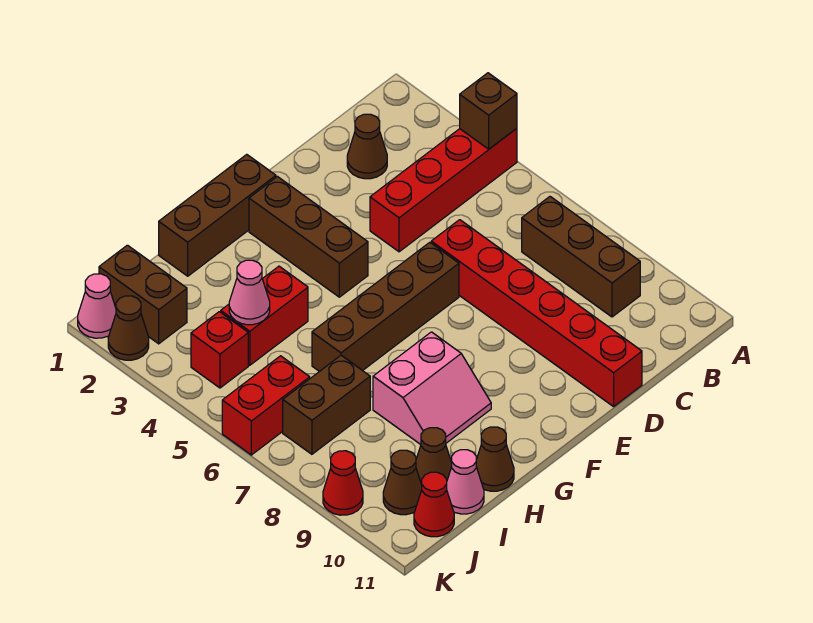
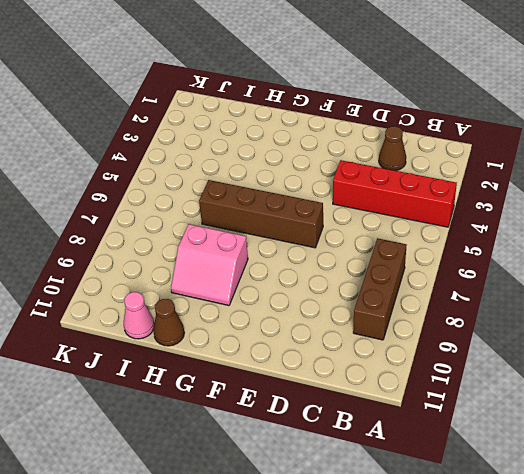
none -> red brick D6:D11 level 1
none -> brown brick F1:H1 level 1
none -> brown brick F2:F4 level 1

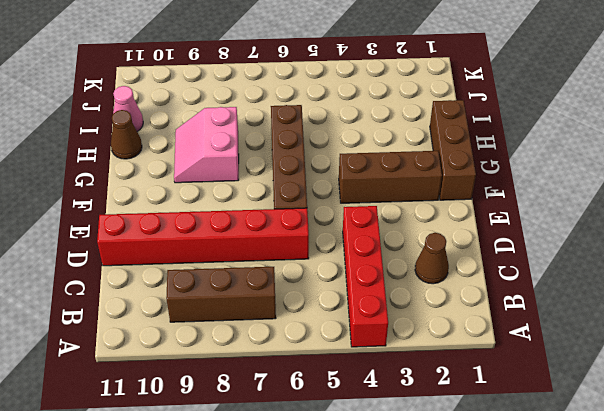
none -> red brick H4:I4 level 1
none -> brown brick I7:J7 level 1
none -> brown cone I10 level 1

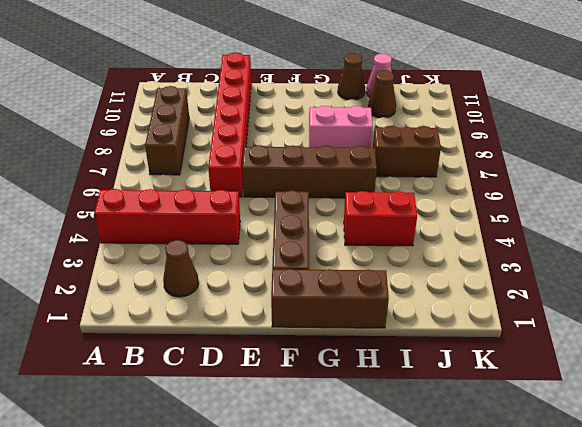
none -> brown brick J1:J2 level 1
none -> red brick J4 level 1
none -> red brick J6:K6 level 1

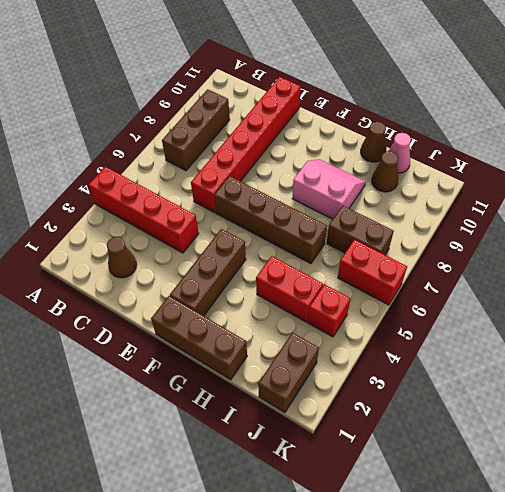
none -> brown cone J10 level 1
none -> red cone J11 level 1
none -> pink cone K1 level 1

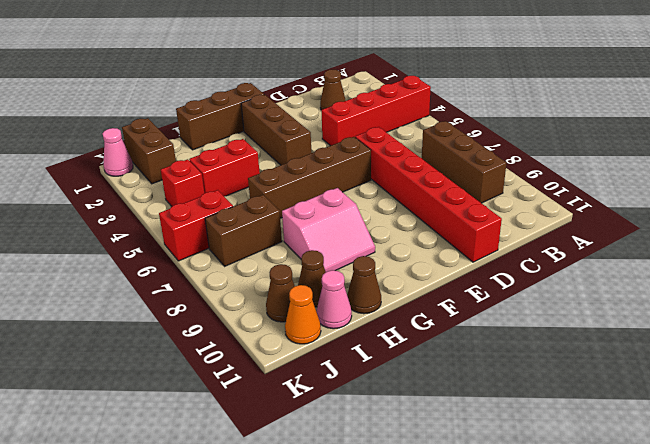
orange cone J11 level 1 -> red cone J11 level 1
none -> brown cone K2 level 1
none -> red cone K9 level 1
none -> brown brick A4 level 2

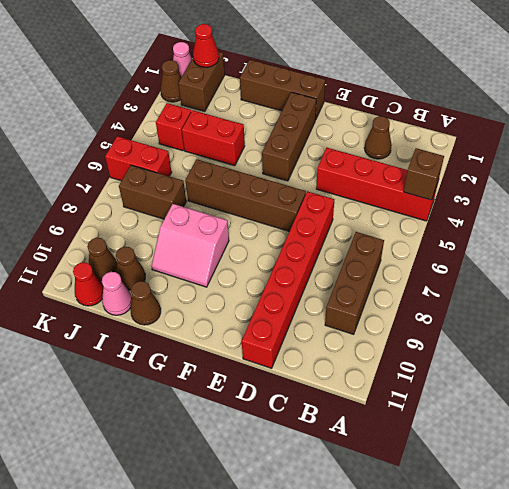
red cone J1 level 2 -> red cone K9 level 1
none -> pink cone I4 level 2

